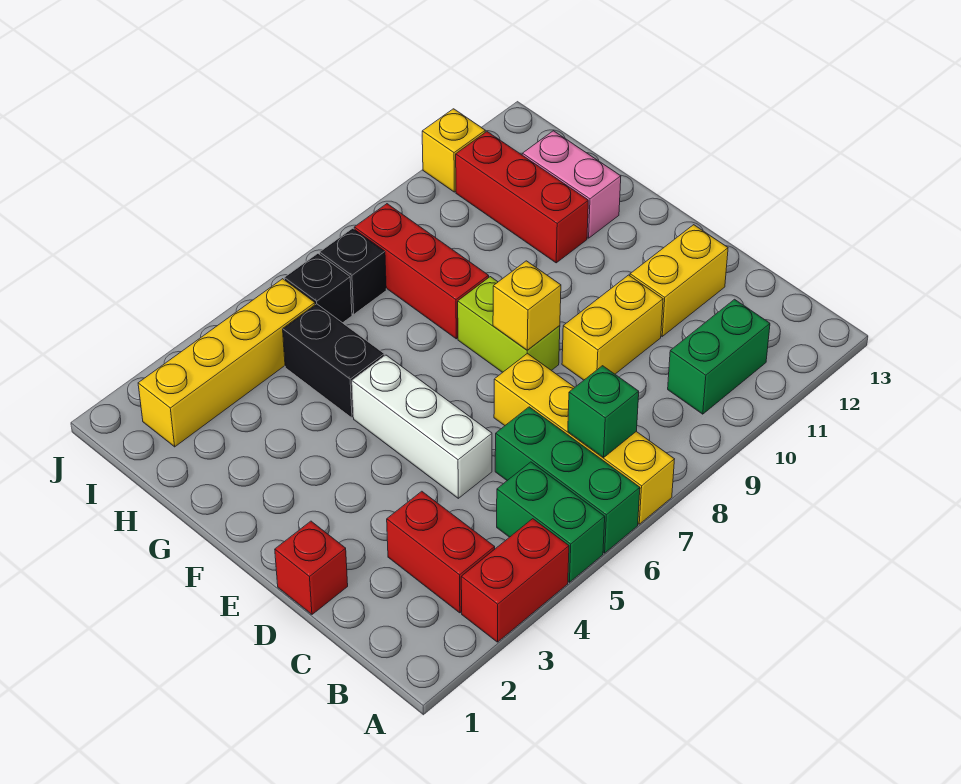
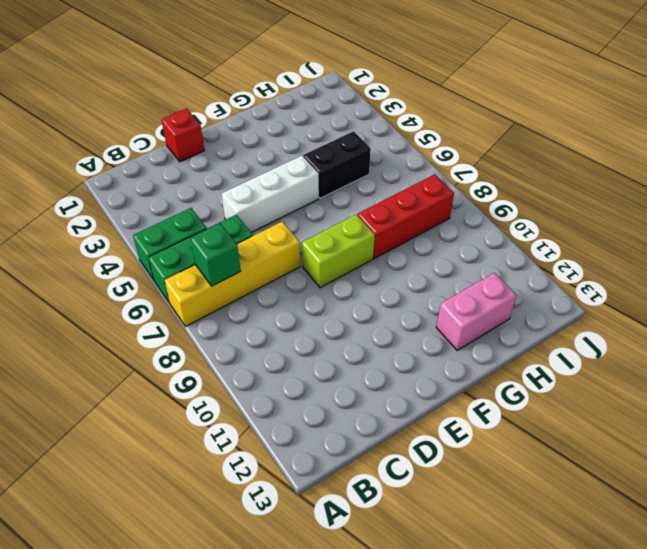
none -> red brick A3:A4 level 1
none -> red brick B3:C3 level 1
none -> green brick B10:B11 level 1

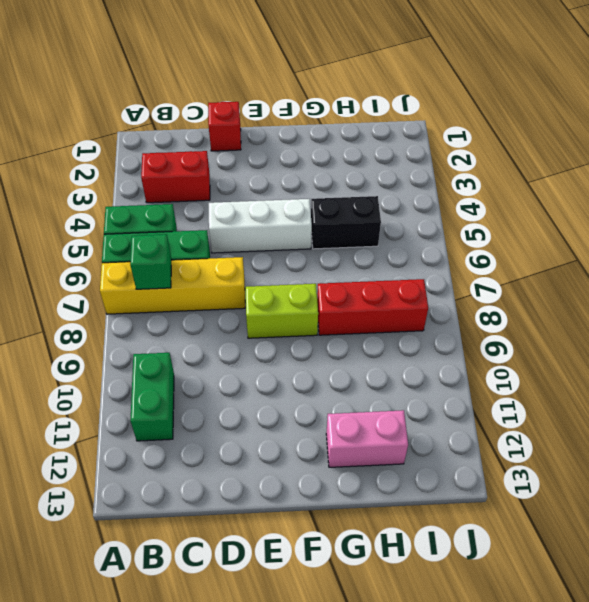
none -> red brick A3:A4 level 1
none -> yellow brick D9:D10 level 1
none -> yellow brick D11:D12 level 1

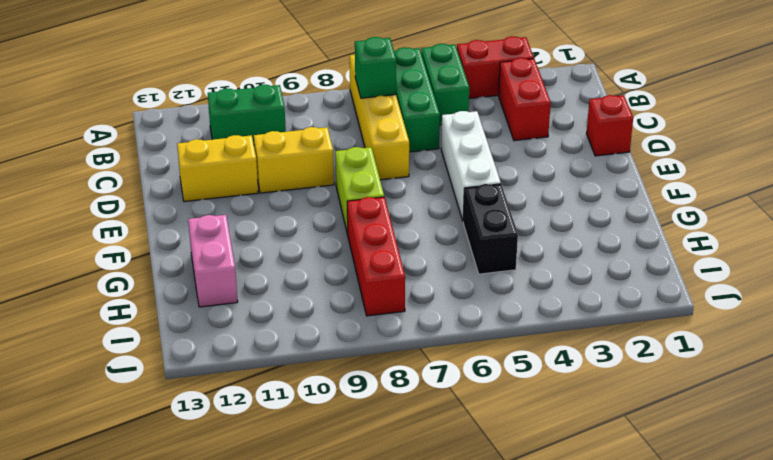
none -> red brick G11:I11 level 1
none -> yellow brick I2:I5 level 1
none -> black brick I6 level 1

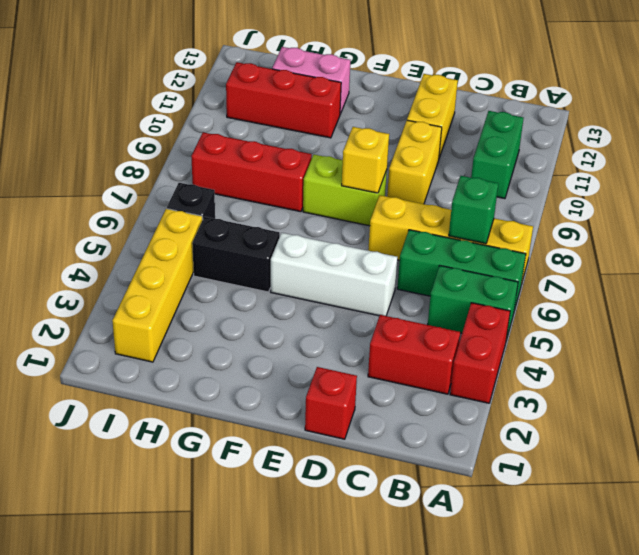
none -> black brick I7 level 1
none -> yellow brick J11 level 1

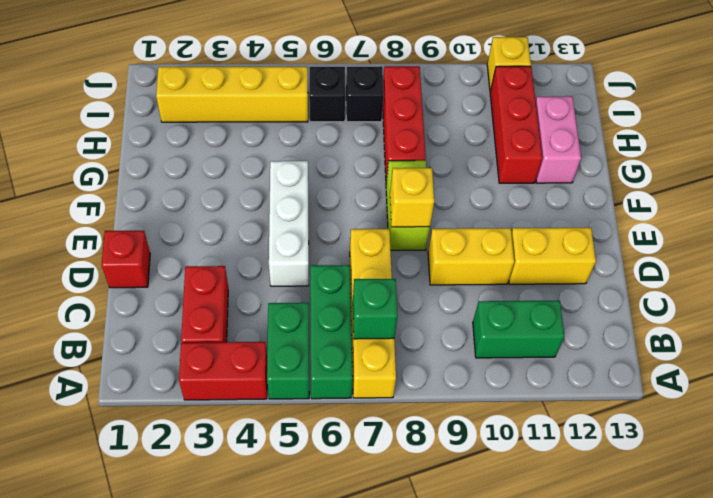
none -> black brick G5:H5 level 1

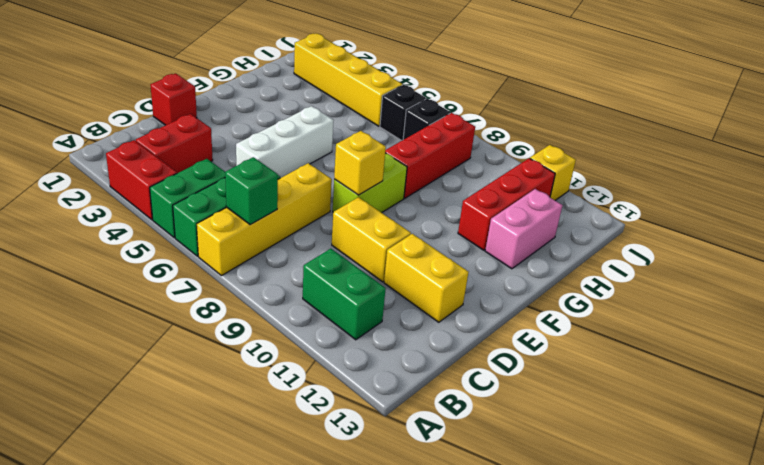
none -> black brick G5:H5 level 1

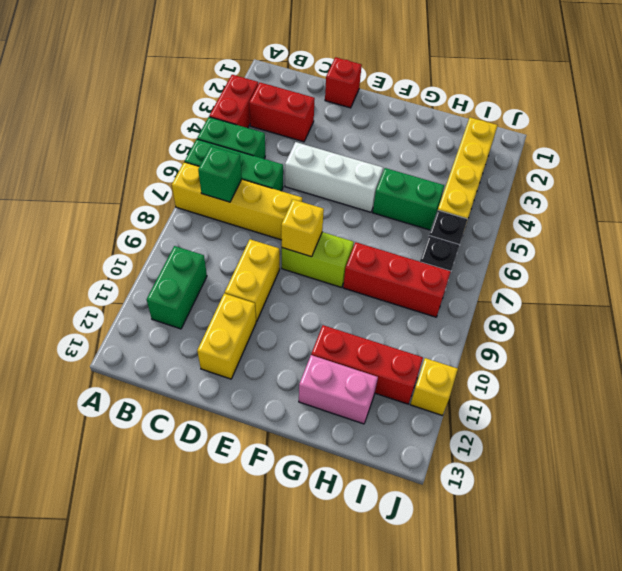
green brick G5:H5 level 1 -> black brick G5:H5 level 1

